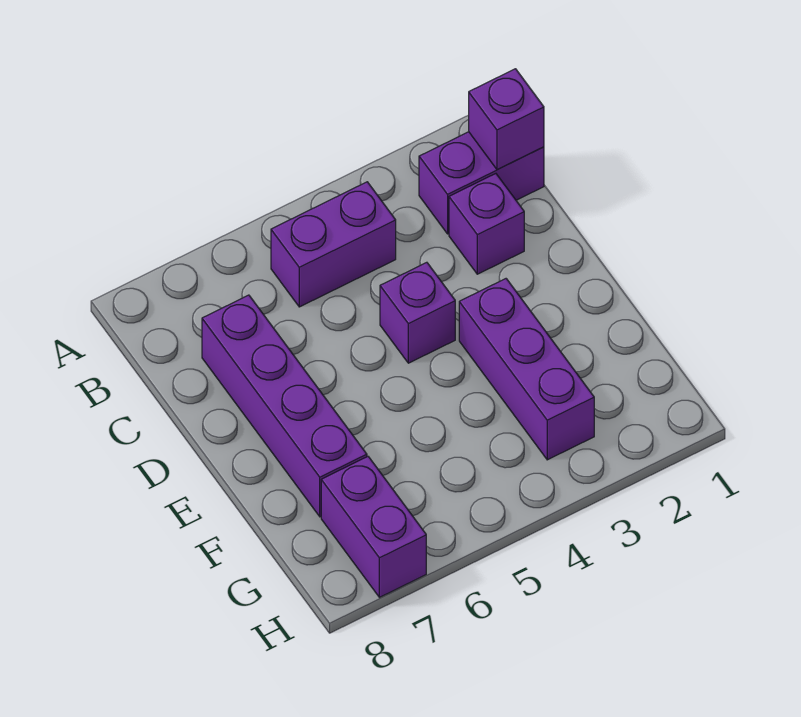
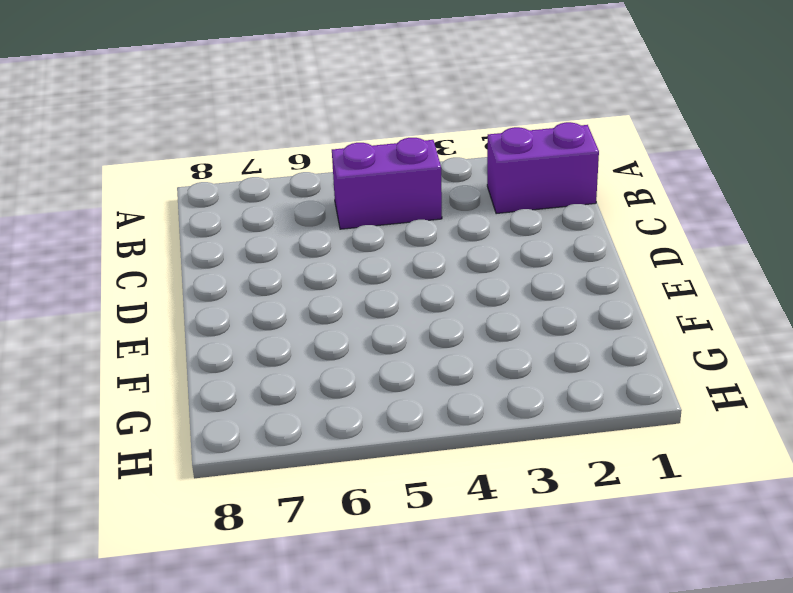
none -> purple brick C2 level 1
none -> purple brick C7:F7 level 1

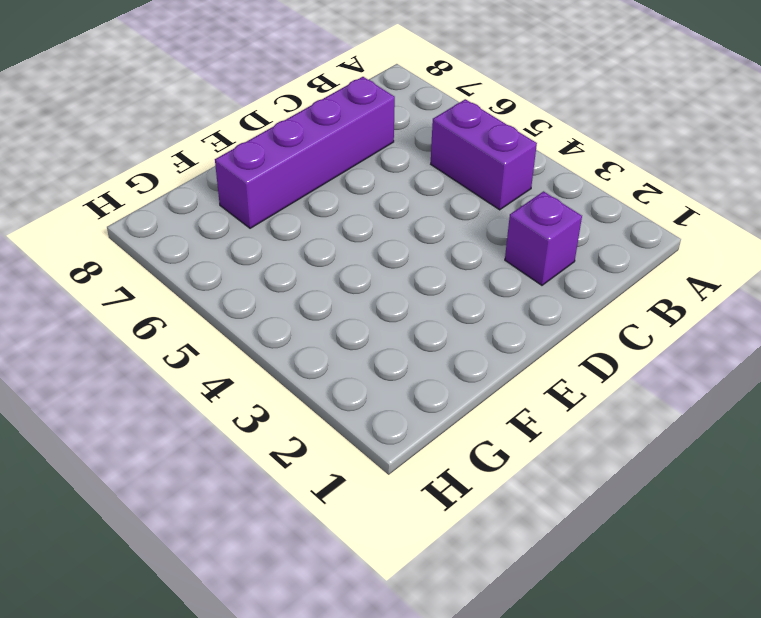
none -> purple brick B1:B2 level 1
none -> purple brick D4 level 1

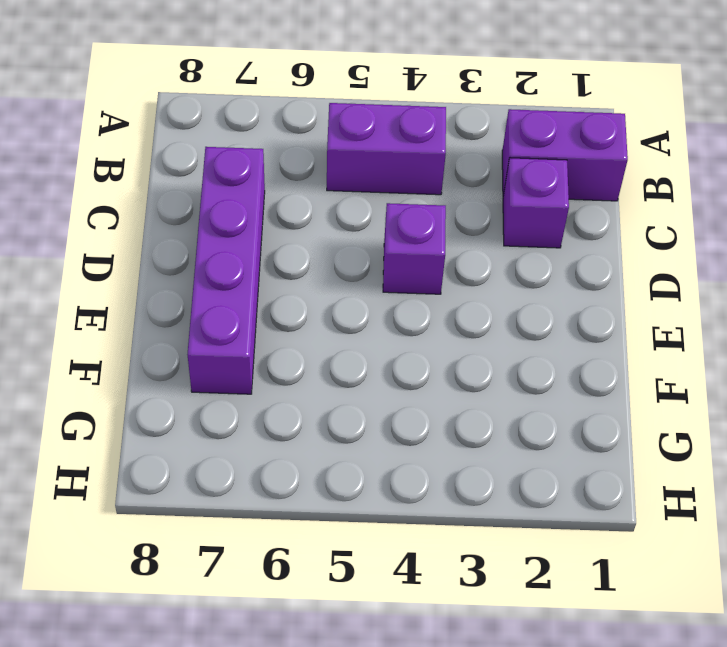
none -> purple brick E3:G3 level 1
none -> purple brick G7:H7 level 1

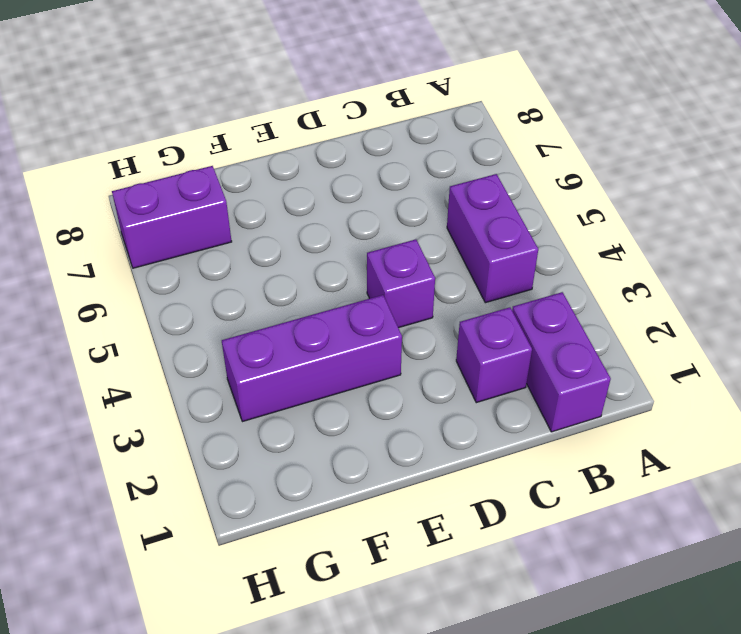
none -> purple brick C7:F7 level 1
none -> purple brick B1 level 2

